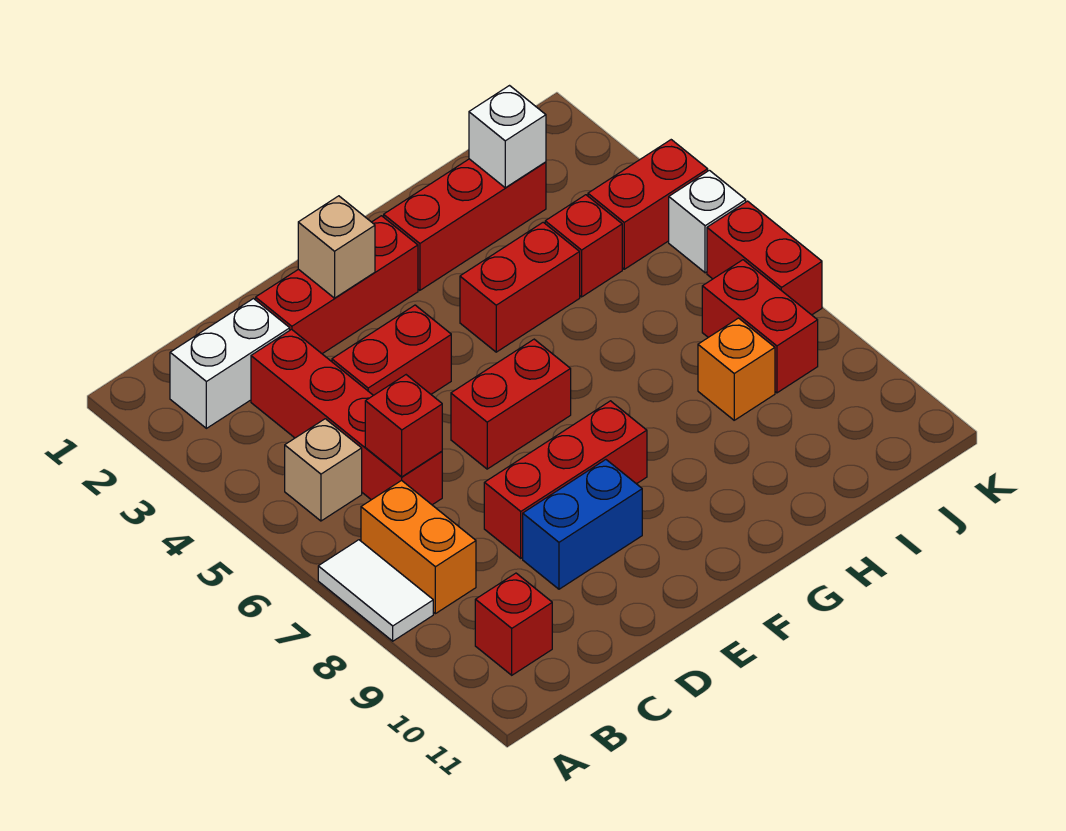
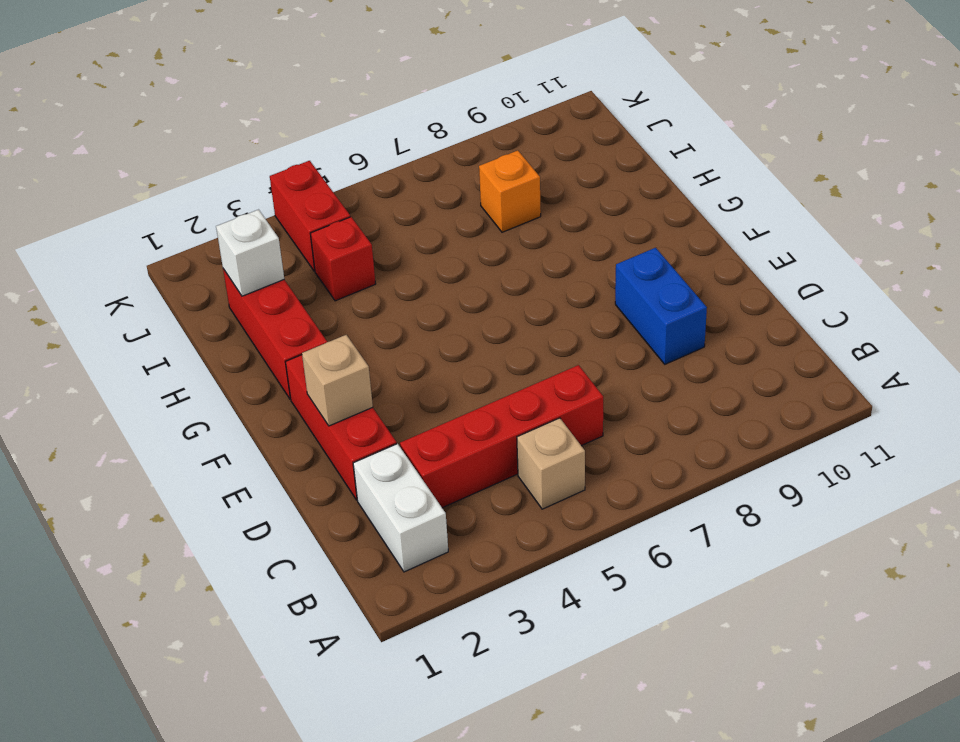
none -> white tile A7:A8 level 1
none -> orange brick B7:B8 level 1
none -> red brick B10 level 1

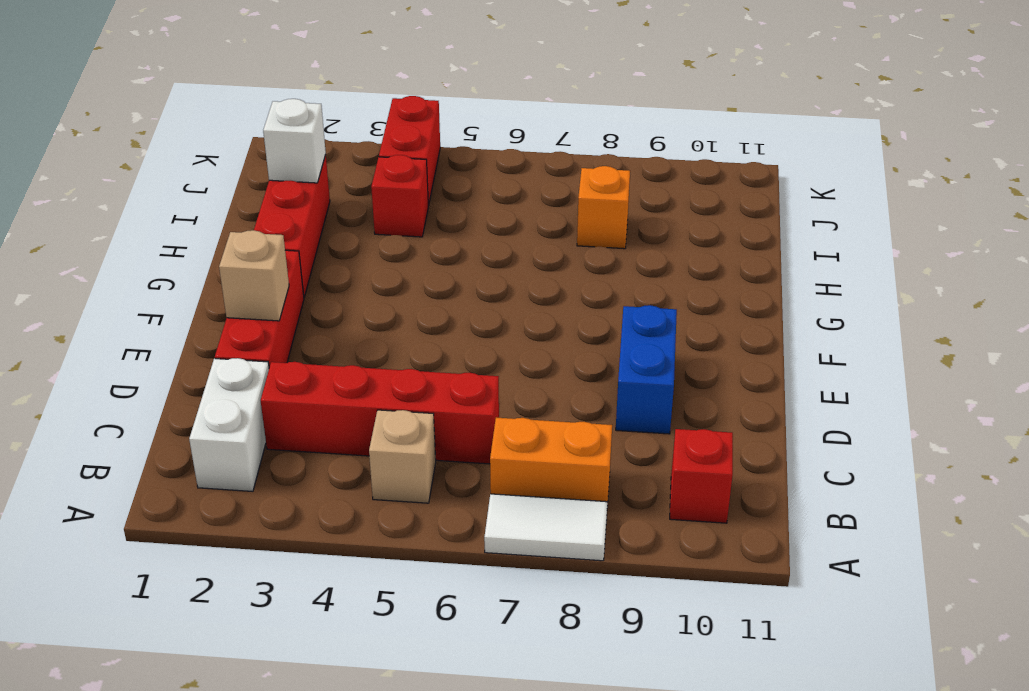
none -> red brick D4:E4 level 1
none -> red brick D8:F8 level 1
none -> red brick E6:F6 level 1

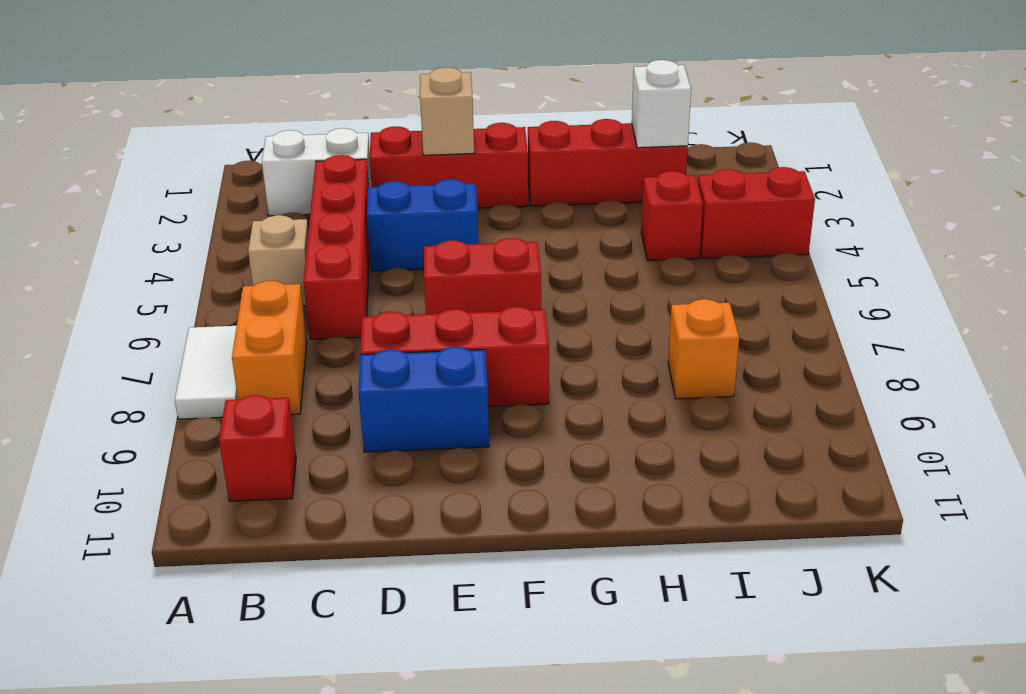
blue brick D4:E4 level 1 -> red brick D4:E4 level 1
none -> red brick G4:H4 level 1
none -> red brick J7:J8 level 1
none -> white brick K5 level 1

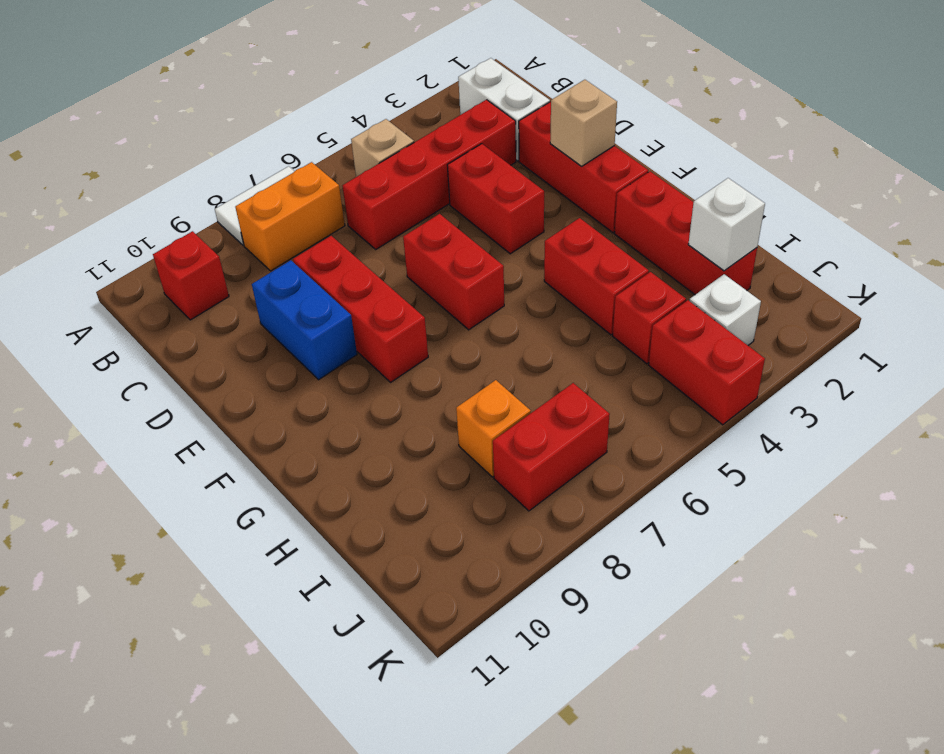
white brick J3 level 1 -> white brick K5 level 1
none -> red brick K6:K7 level 1
none -> red brick C6 level 2

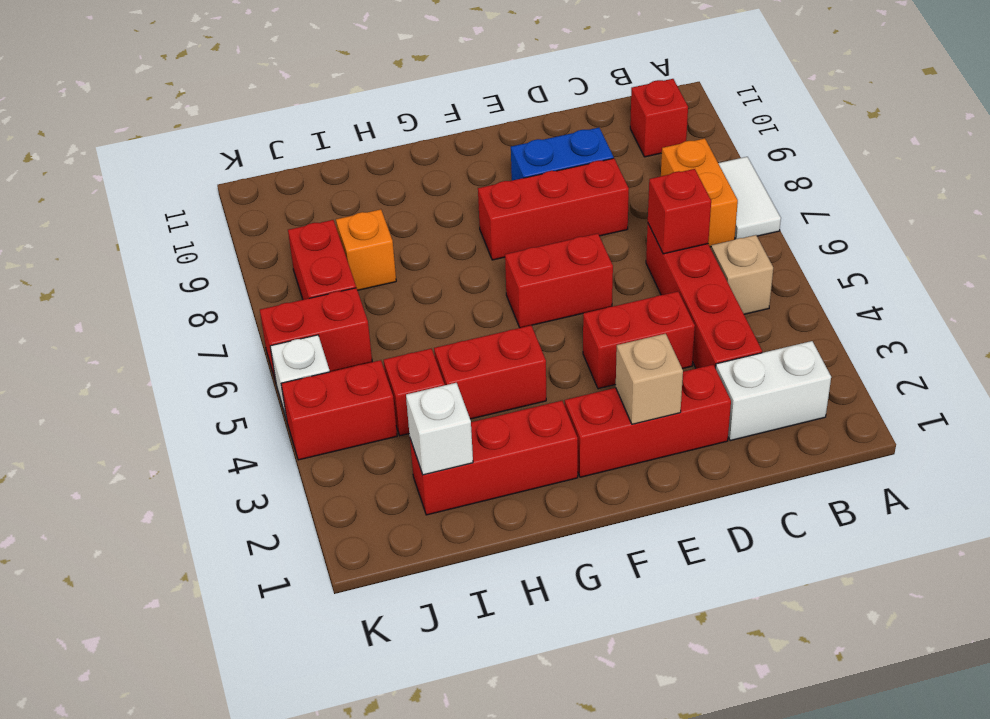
red brick J6:K6 level 1 -> red brick K6:K7 level 1

